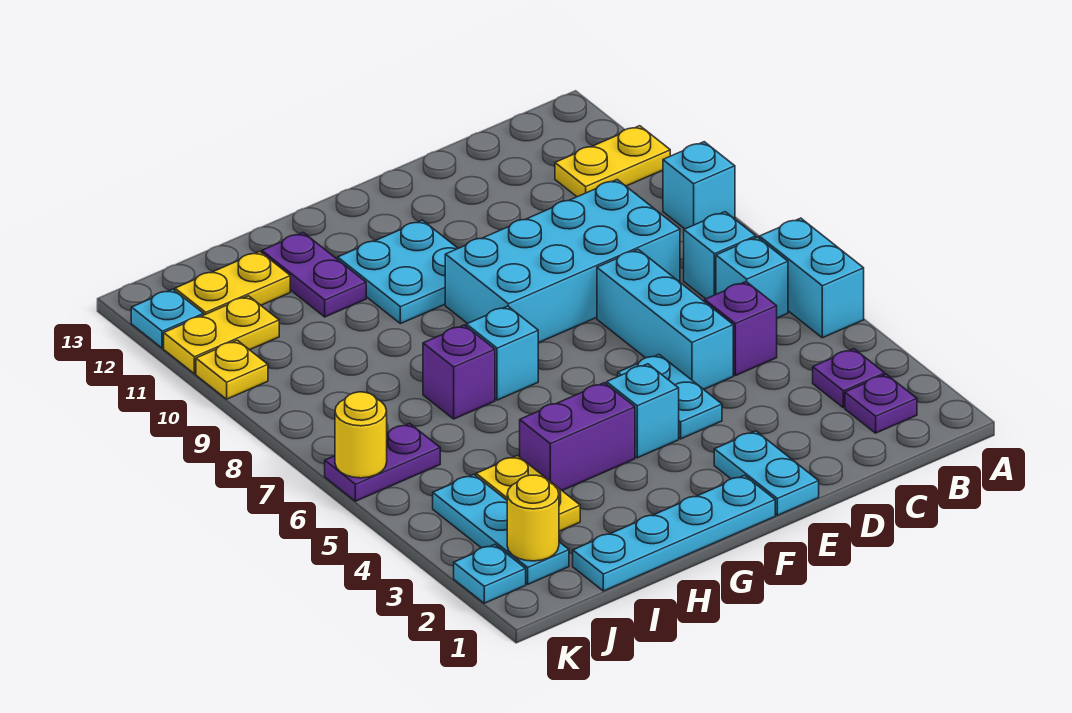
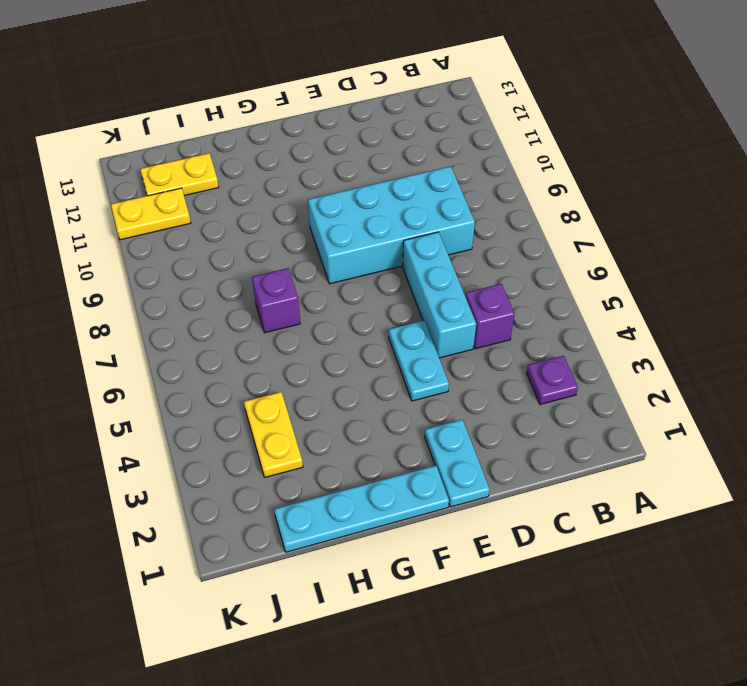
none -> cyan brick A5:A6 level 1
none -> cyan brick A9 level 1
none -> yellow plate A11:B11 level 1

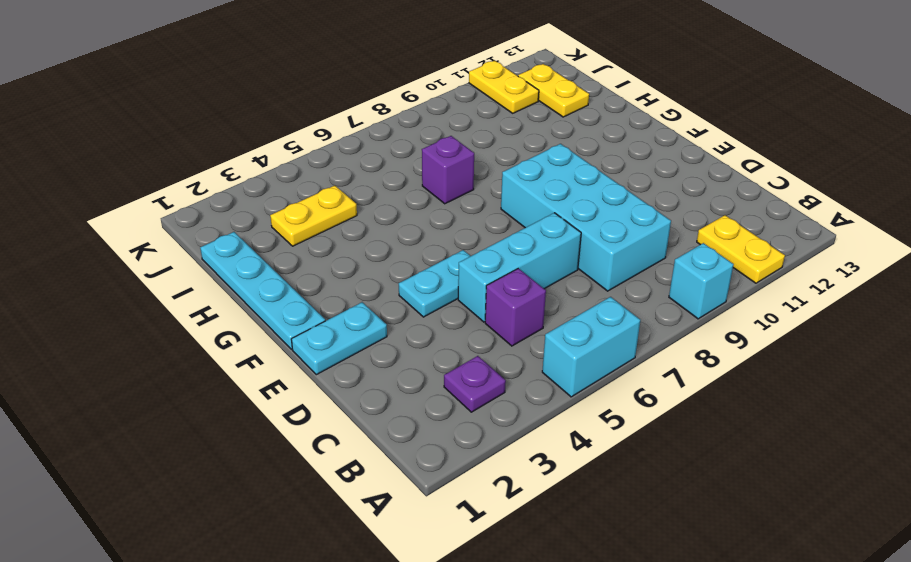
none -> purple plate B2 level 1
none -> cyan brick B6 level 1
none -> cyan brick B7 level 1

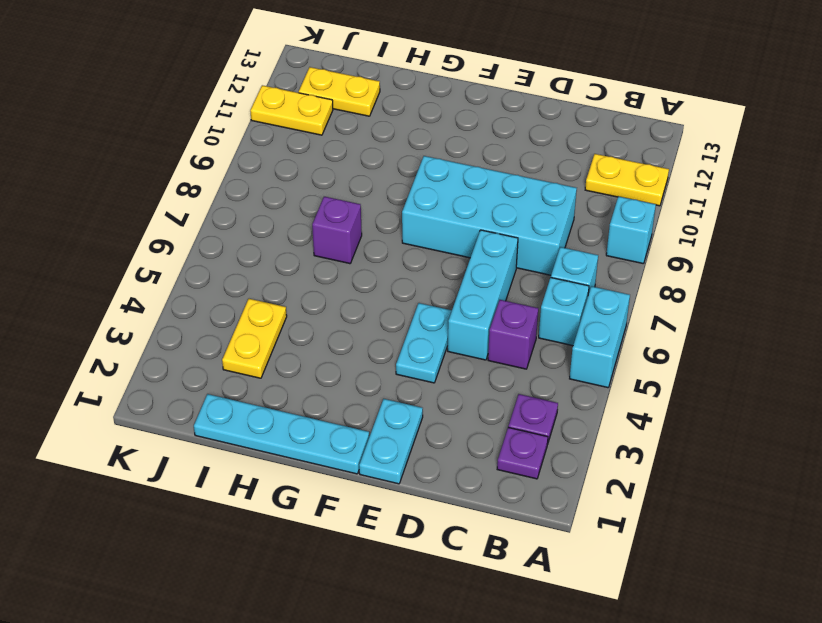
none -> cyan brick F4 level 1
none -> cyan plate F10:G11 level 1
none -> purple brick G4:H4 level 1

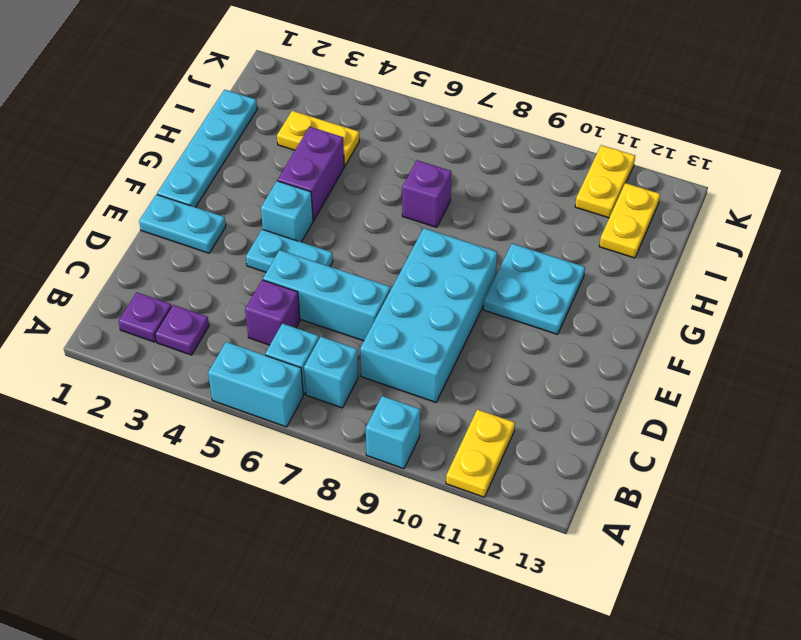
none -> cyan brick G7 level 1
none -> purple plate H11:H12 level 1
none -> cyan plate J2:J4 level 1

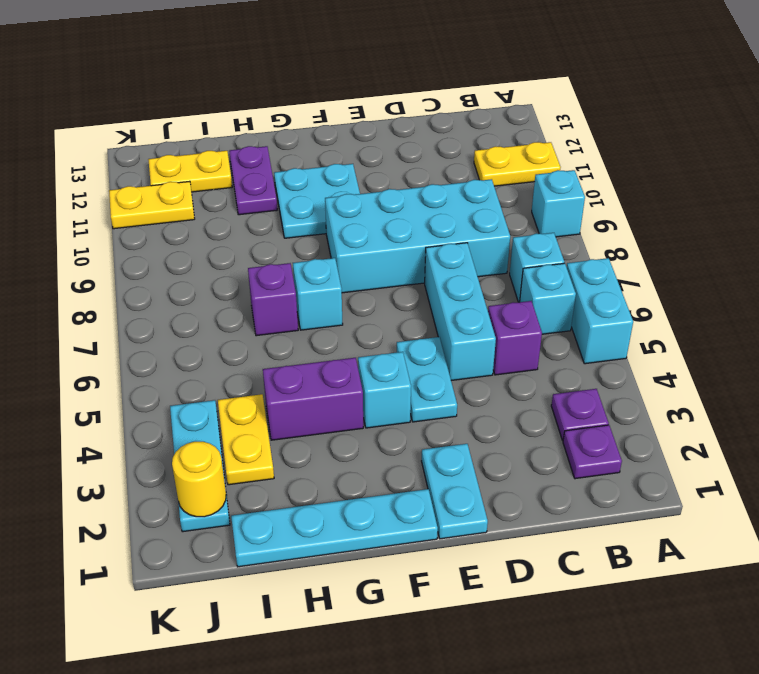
none -> purple plate J6:K6 level 1
none -> cyan plate K2 level 1
none -> yellow plate K10 level 1

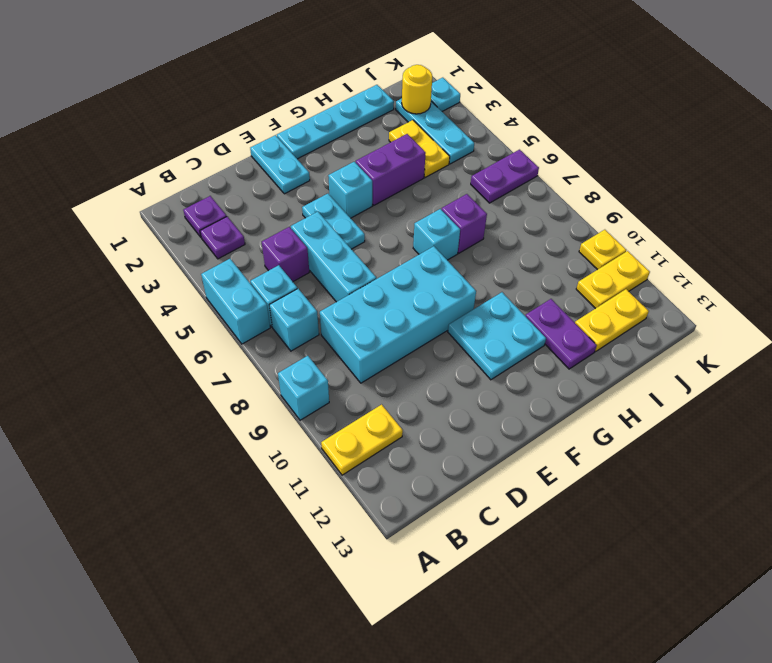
none -> cyan plate K12 level 1
none -> yellow round brick K6 level 2

